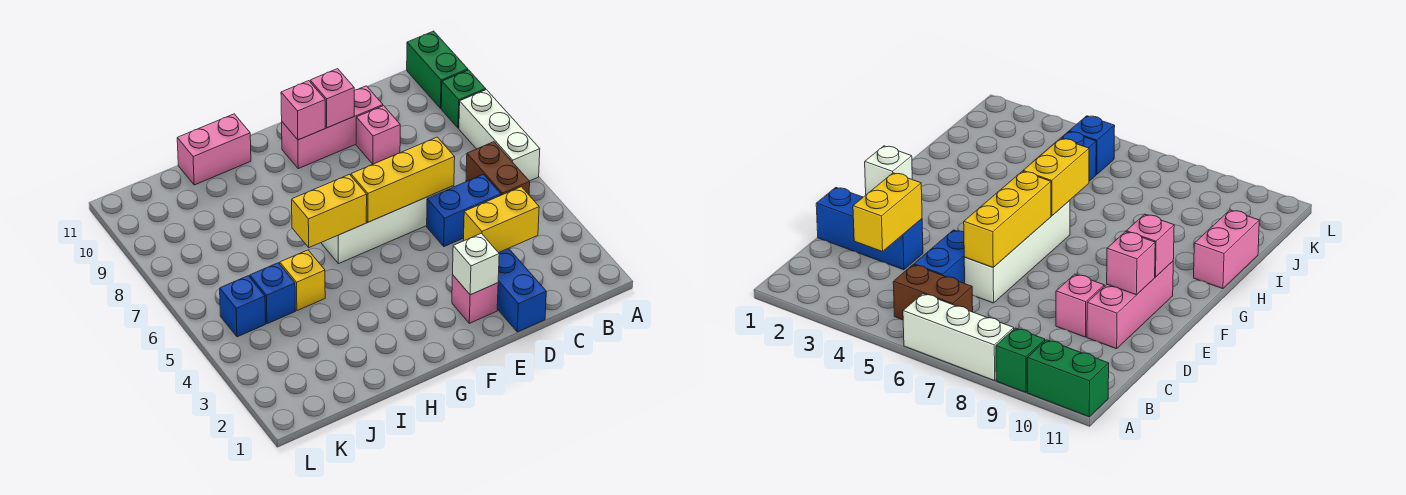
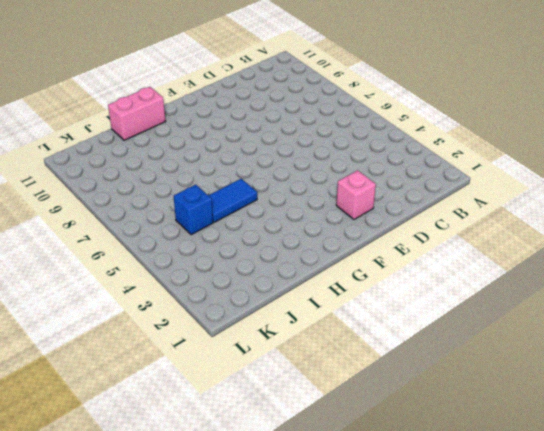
blue tile H5:I5 level 1 -> yellow brick I5 level 1
none -> white brick A6:A8 level 1
none -> green brick A9 level 1
none -> green brick A10:A11 level 1

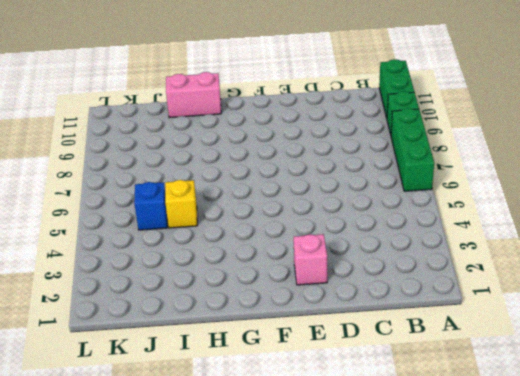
green brick A6:A8 level 1 -> white brick A6:A8 level 1
none -> brown brick B5:B6 level 1
none -> blue brick C5:D5 level 1
none -> blue brick D1:D3 level 1

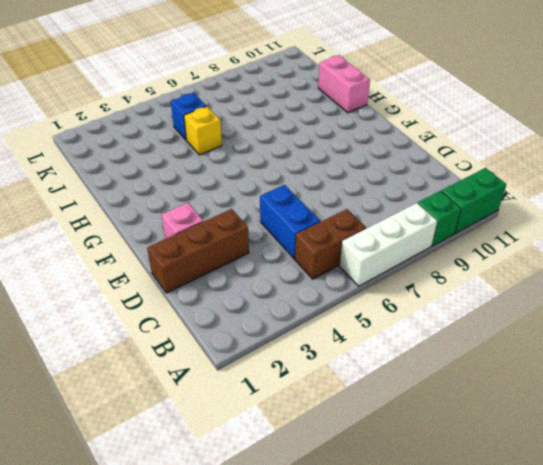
brown brick D1:D3 level 1 -> blue brick D1:D3 level 1
none -> white brick D6:G6 level 1
none -> pink brick D9 level 1
none -> pink brick D10:F10 level 1

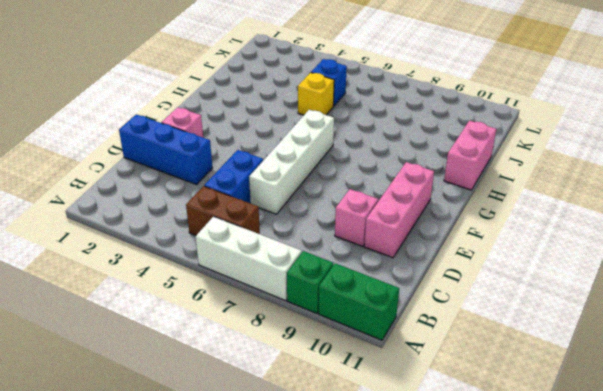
none -> blue brick K5 level 1
none -> yellow brick C3:D3 level 2
none -> yellow brick D6:F6 level 2

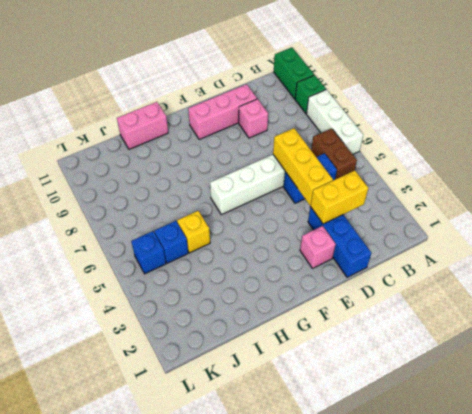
yellow brick D4:D6 level 2 -> yellow brick D6:F6 level 2
none -> white brick E2 level 2
none -> pink brick E10 level 2
none -> pink brick F10 level 2

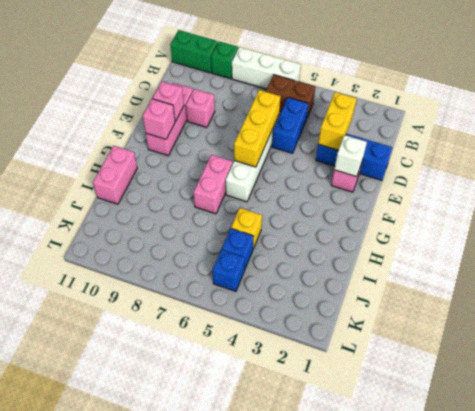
pink brick G7:H7 level 1 -> none
none -> yellow brick G6:H6 level 2

